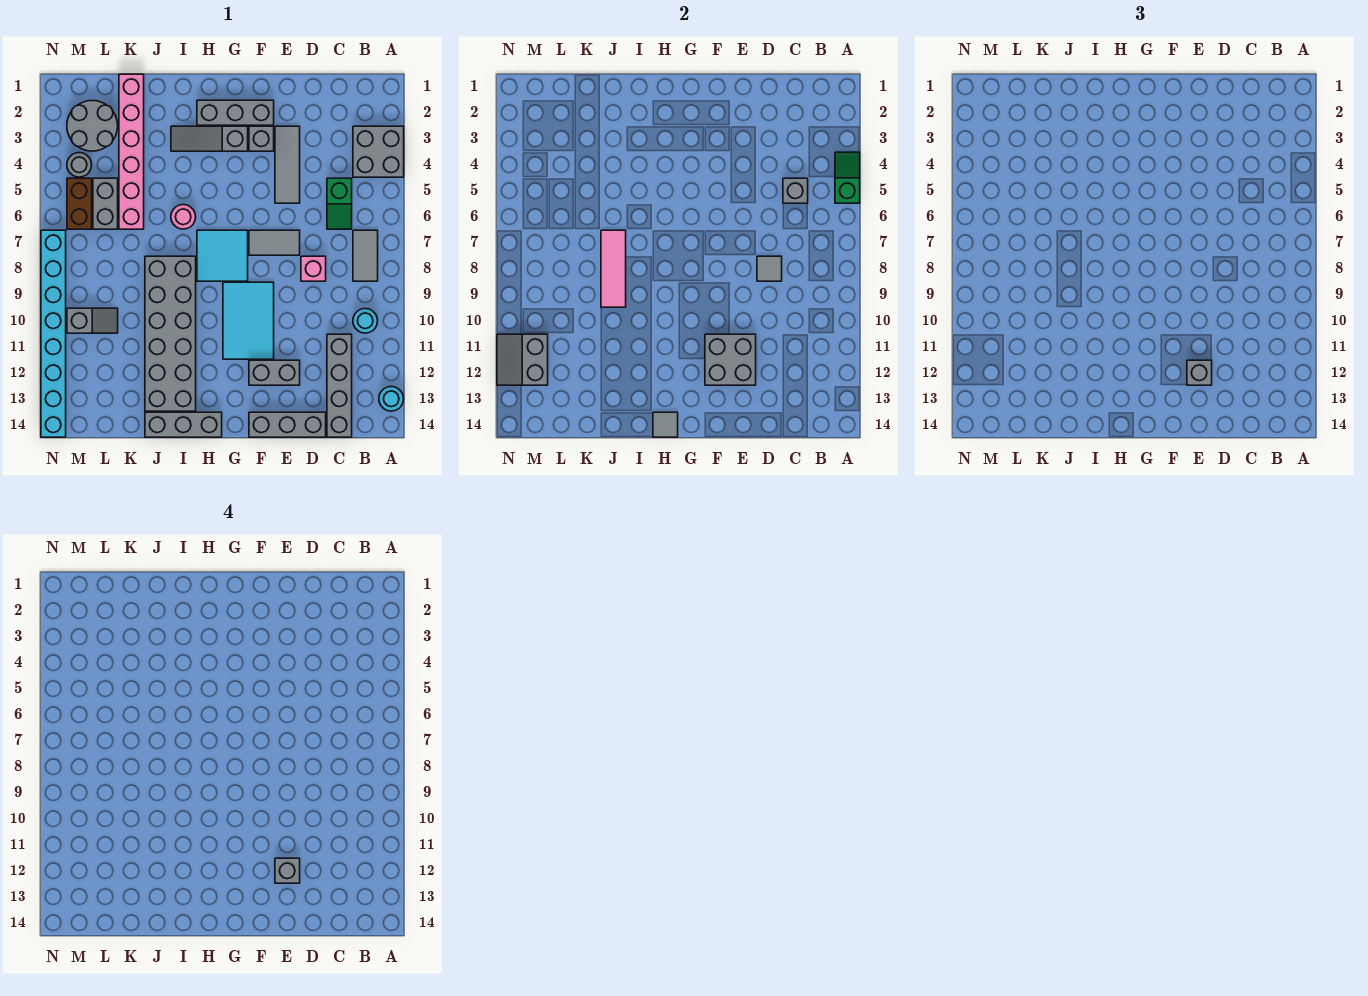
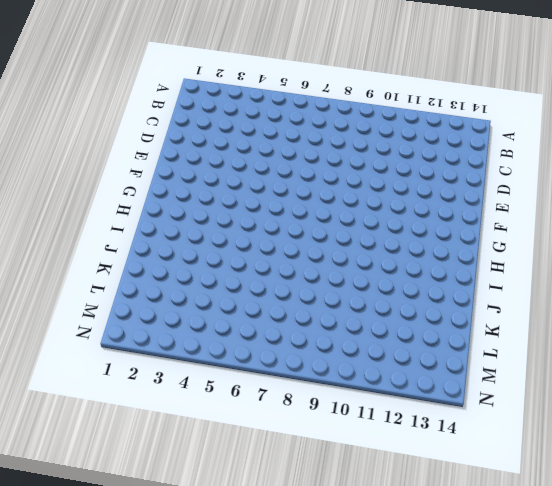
none -> grey brick A3:B4 level 1
none -> cyan round brick A13 level 1
none -> grey tile B7:B8 level 1
none -> cyan round brick B10 level 1

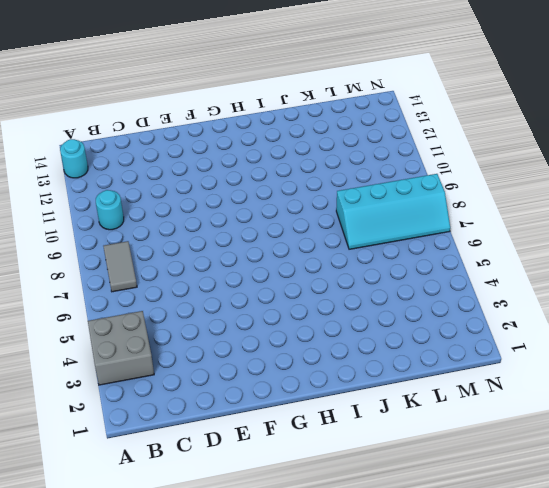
cyan slope K7:N8 level 1 top 8 -> cyan brick N7:N14 level 1
none -> green slope C5:C6 level 1 top 5
none -> grey brick C11:C14 level 1
none -> pink brick D8 level 1
none -> grey brick D14:F14 level 1

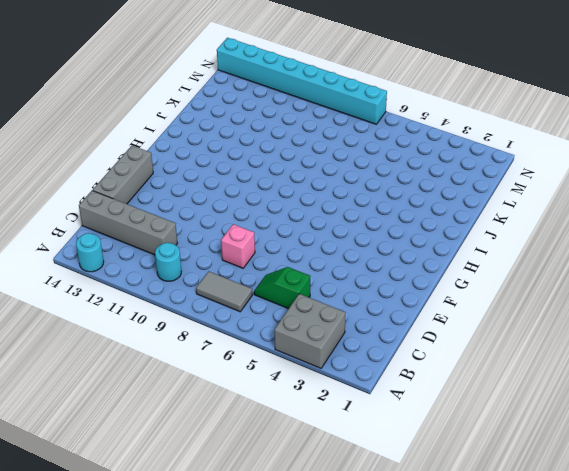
none -> grey tile E3:E5 level 1
none -> grey tile E7:F7 level 1
none -> grey brick E12:F12 level 1
none -> grey brick F2:H2 level 1

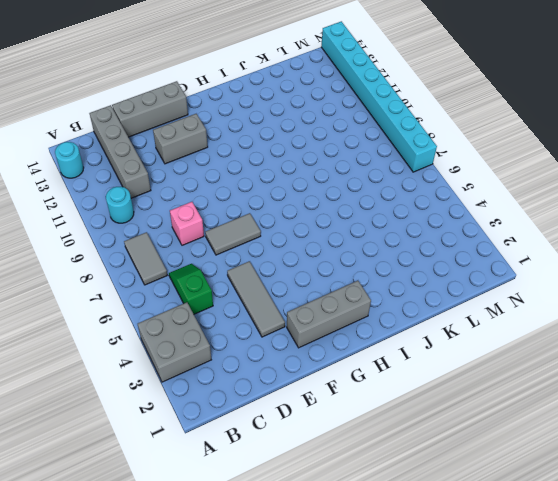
none -> grey brick F3 level 1
none -> cyan tile F9:G11 level 1
none -> grey slope G3:I3 level 1 top G
none -> cyan tile G7:H8 level 1

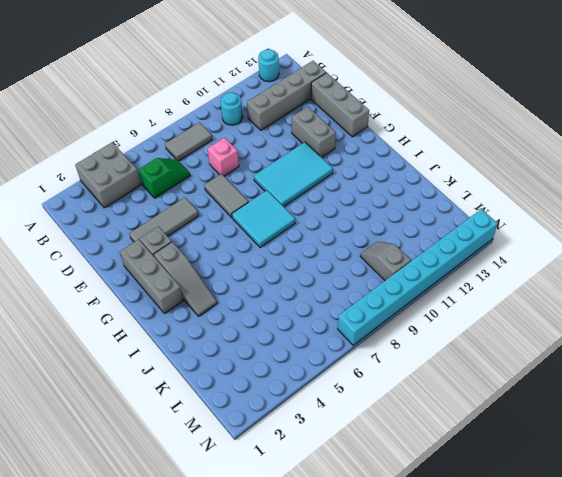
none -> grey brick H14:J14 level 1
none -> pink round brick I6 level 1
none -> grey brick I8:J13 level 1
none -> pink brick K1:K6 level 1

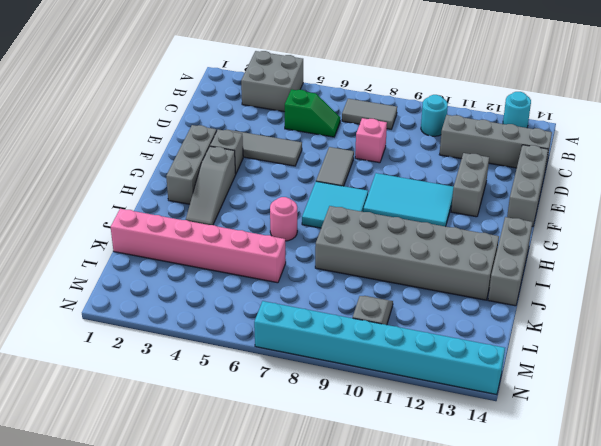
none -> grey round brick L2:M3 level 1
none -> grey brick L5:L6 level 1
none -> grey round brick M4 level 1
none -> brown brick M5:M6 level 1

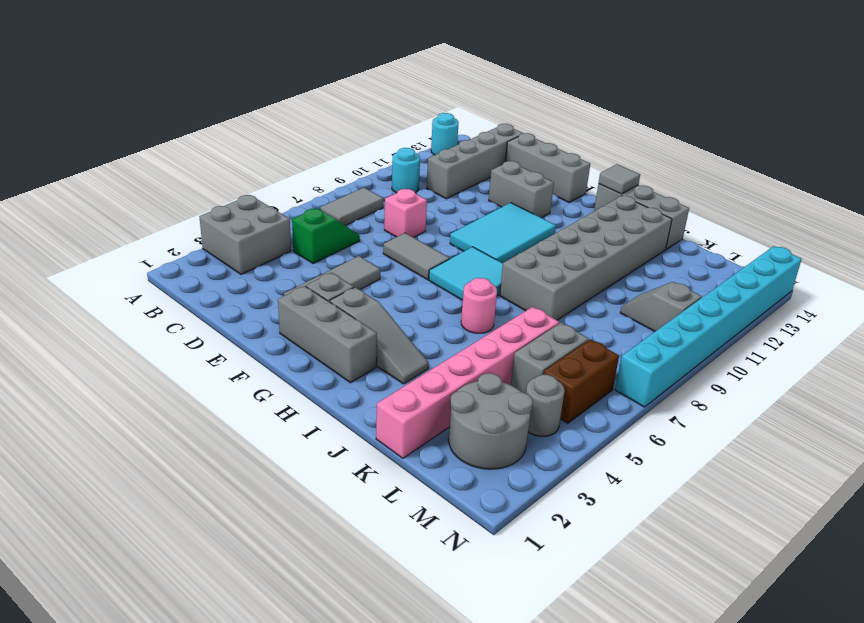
none -> green slope A4:A5 level 2 top 5
none -> grey brick C5 level 2
none -> grey tile D8 level 2
none -> grey brick E11:F12 level 2

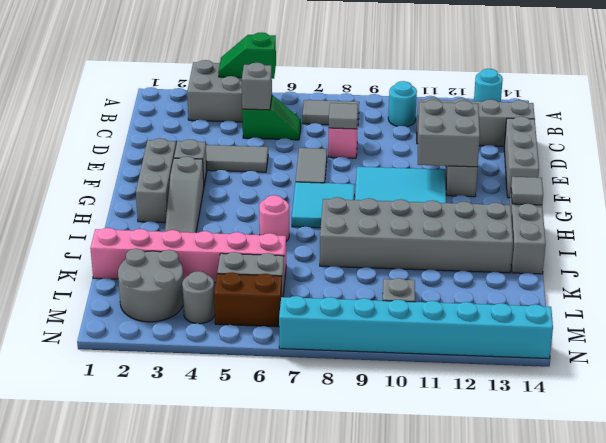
none -> pink tile J7:J9 level 2
none -> grey slope M11:N12 level 2 top M
none -> grey brick E12 level 3
none -> grey brick E12 level 4

